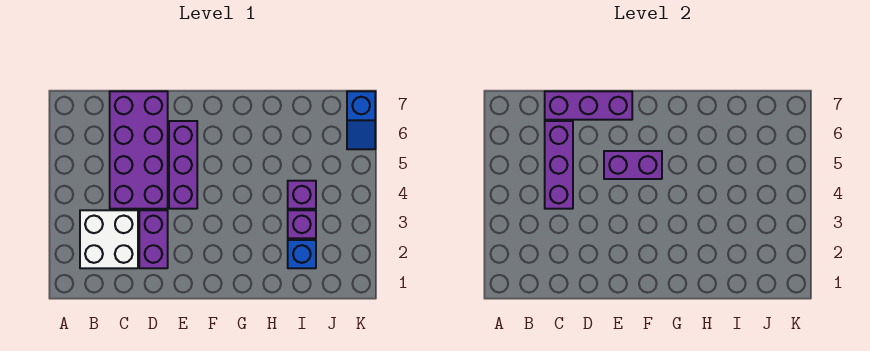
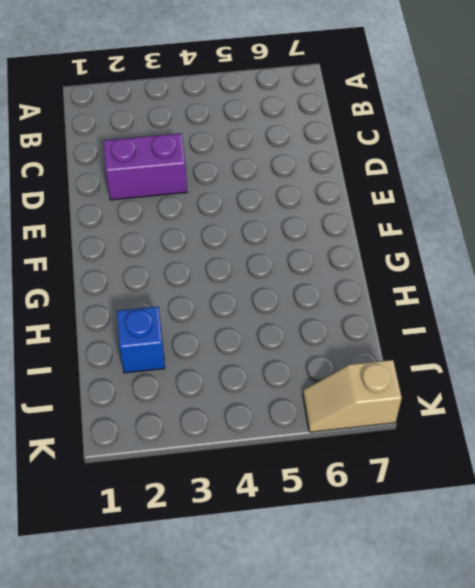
tan slope K6:K7 level 1 top 7 -> blue slope K6:K7 level 1 top 7
none -> white brick B2:C3 level 1
none -> purple brick C4:D7 level 1

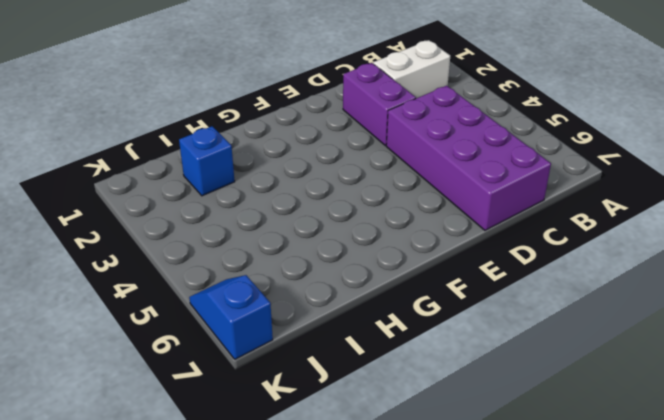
white brick B2:C2 level 1 -> white brick B2:C3 level 1
none -> purple brick E4:E6 level 1
none -> purple brick I3 level 1

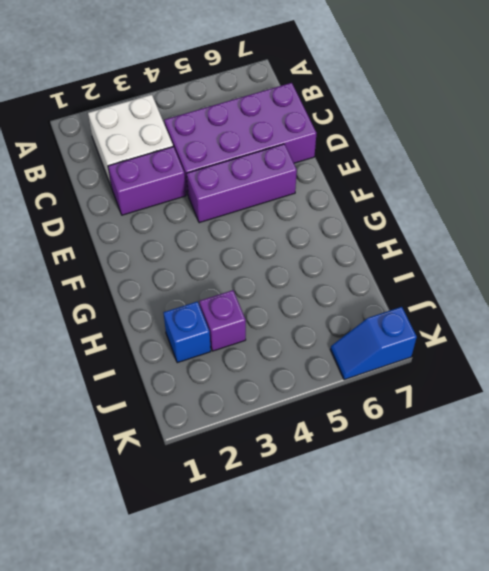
none -> purple brick I4 level 1
none -> purple brick C4:C6 level 2

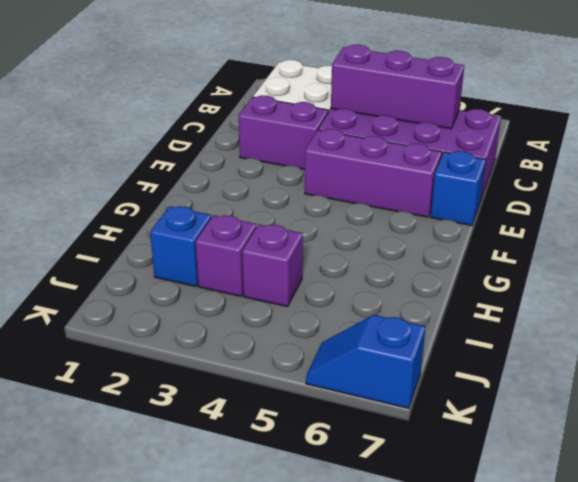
blue brick E7 level 1 -> none
none -> purple brick C7:E7 level 2
none -> purple brick E5:F5 level 2

